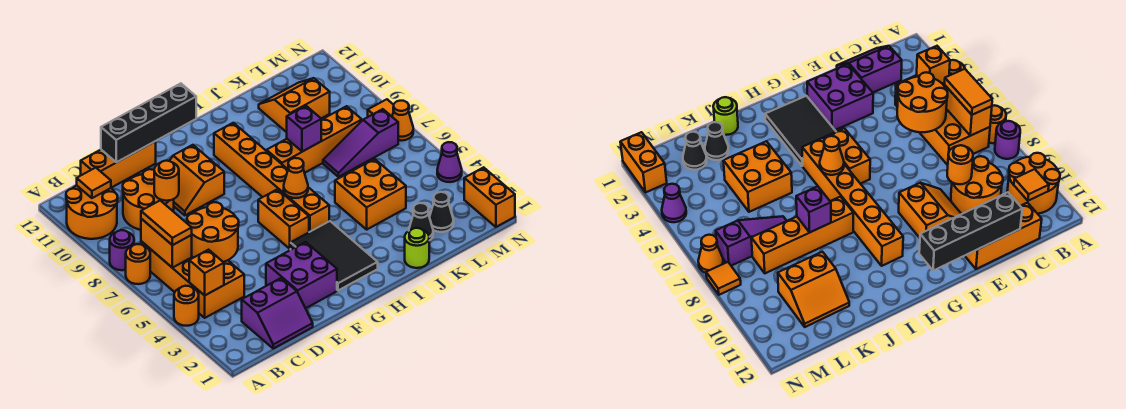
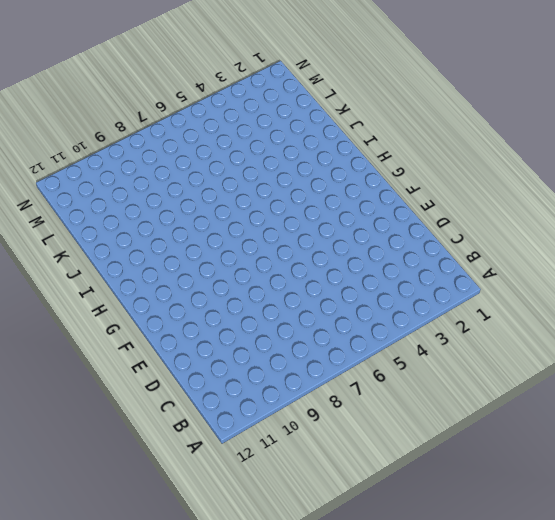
none -> orange round brick A4 level 1
none -> orange round brick A7 level 1
none -> purple round brick A8 level 1
none -> orange round brick A10:B11 level 1

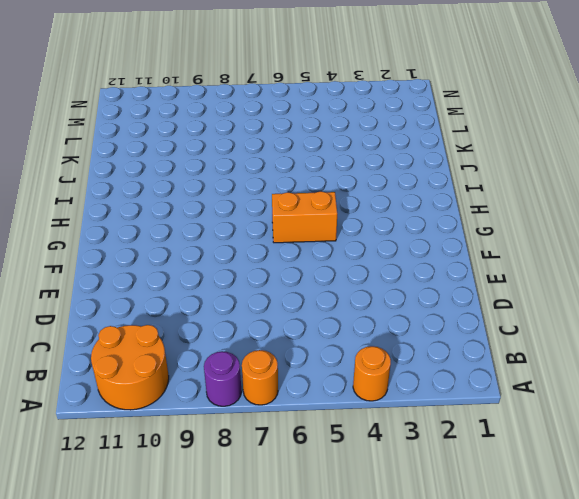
none -> orange brick B4:C7 level 1
none -> purple slope C1:D2 level 1 top 2
none -> orange round brick C9:D10 level 1
none -> orange brick C12:E12 level 1

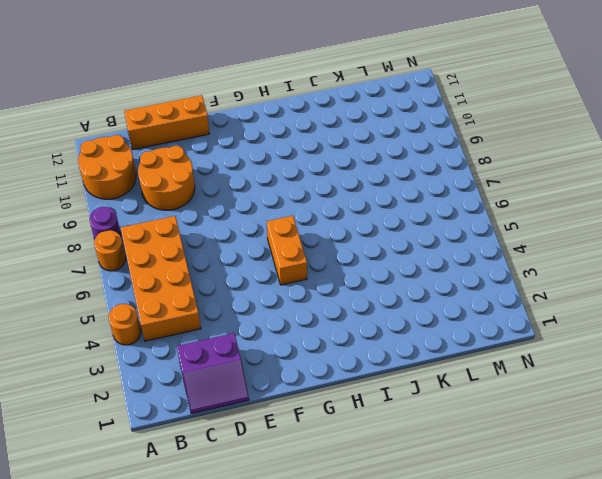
none -> purple brick E2:F3 level 1
none -> orange slope E9:F10 level 1 top F
none -> black tile G2:H4 level 1
none -> orange brick H5:H10 level 1

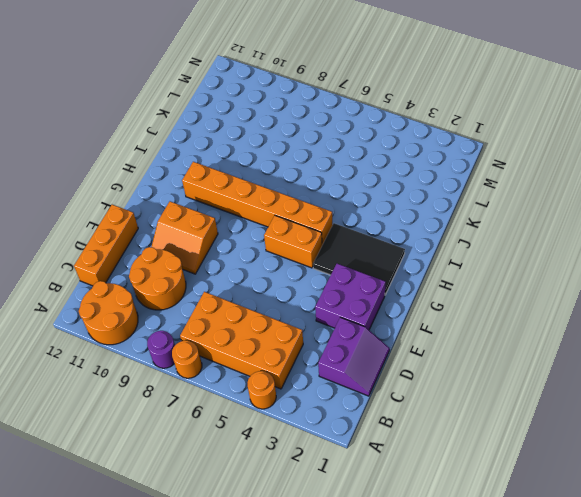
none -> orange brick I8:L8 level 1
none -> lime round brick J1 level 1
none -> orange brick J4:K5 level 1
none -> black cone K2 level 1

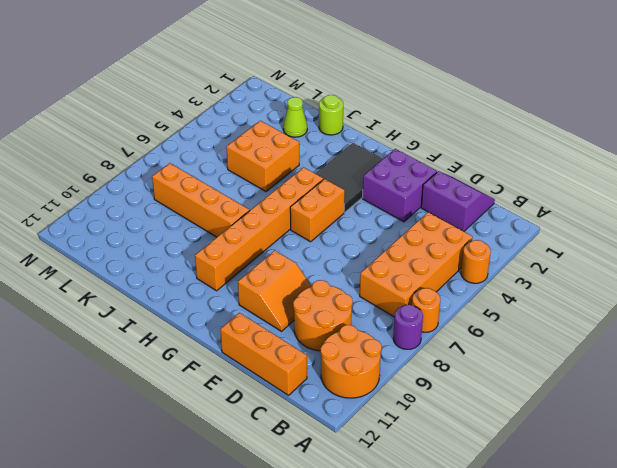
lime cone K2 level 1 -> black cone K2 level 1
none -> purple slope K7:M7 level 1 top M
none -> orange slope K10:L11 level 1 top 10
none -> black cone L2 level 1
none -> orange brick N1:N2 level 1

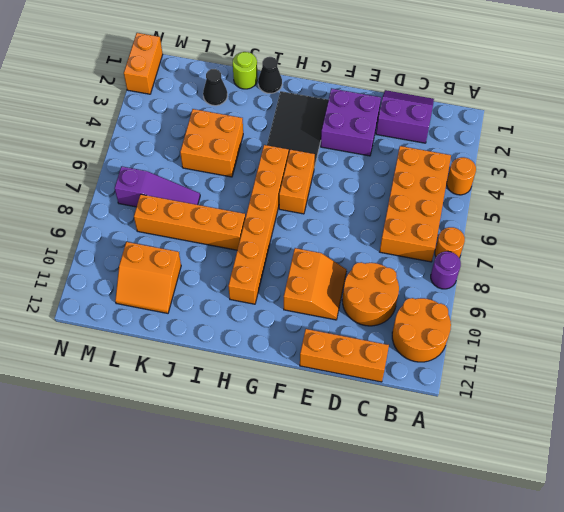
black cone I1 level 1 -> black cone L2 level 1
none -> purple cone N4 level 1
none -> orange cone N7 level 1
none -> orange tile N8 level 1
none -> orange brick B4 level 2

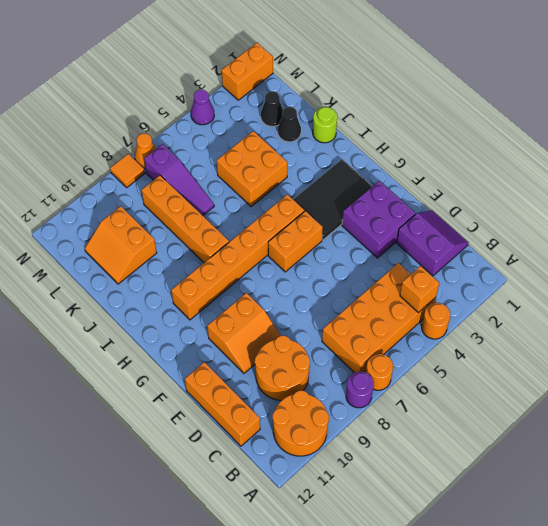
none -> orange brick B6:B7 level 2
none -> orange tile B11 level 2
none -> orange round brick C5:D6 level 2
none -> orange round brick D9 level 2

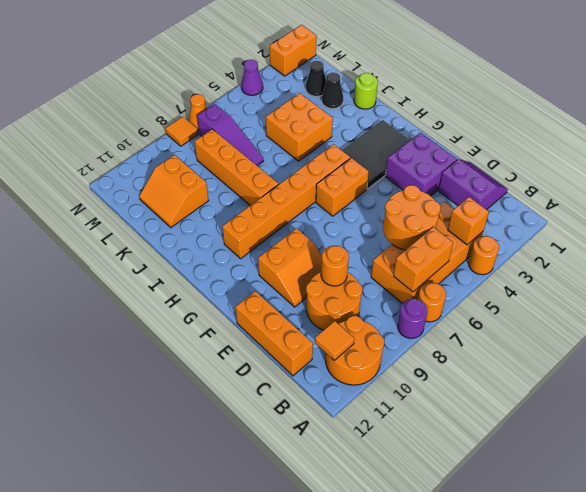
none -> black brick D12:G12 level 2
none -> orange cone H6 level 2
none -> purple brick J8 level 2
none -> orange tile B6:B7 level 3

